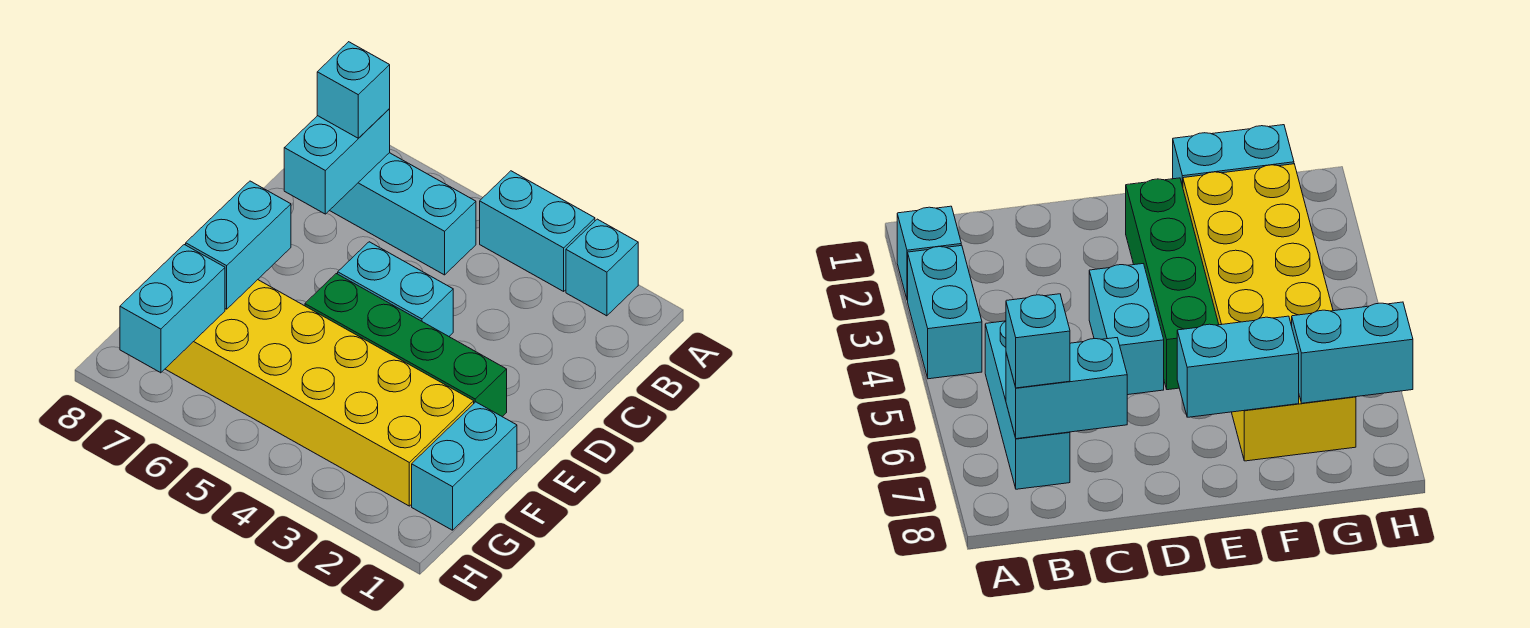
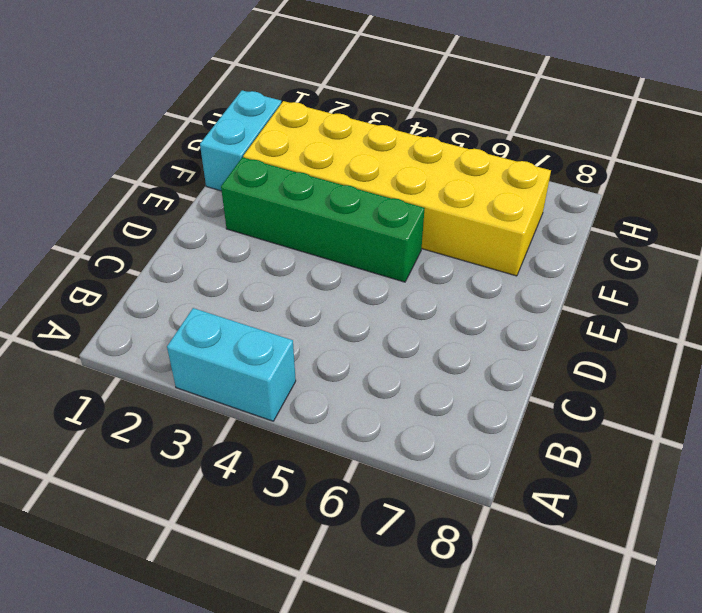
none -> cyan brick A2 level 1
none -> cyan brick B5:B7 level 1

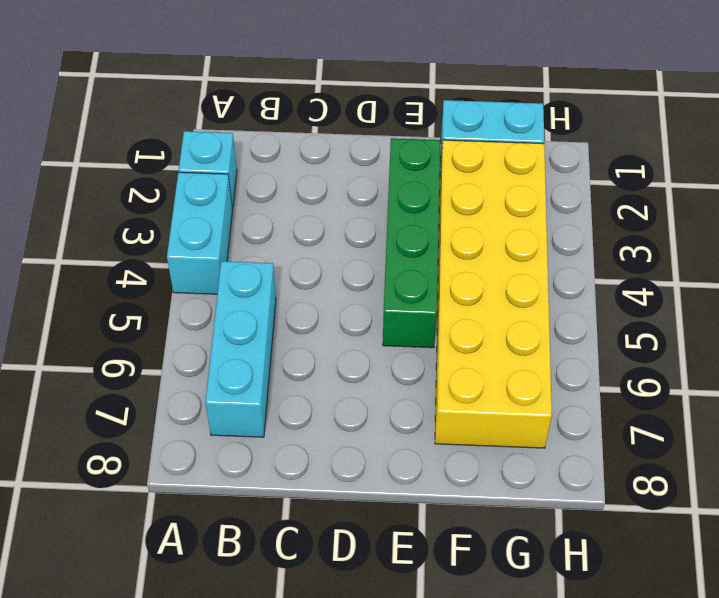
none -> cyan brick D4:D5 level 1
none -> cyan brick B7:C7 level 2

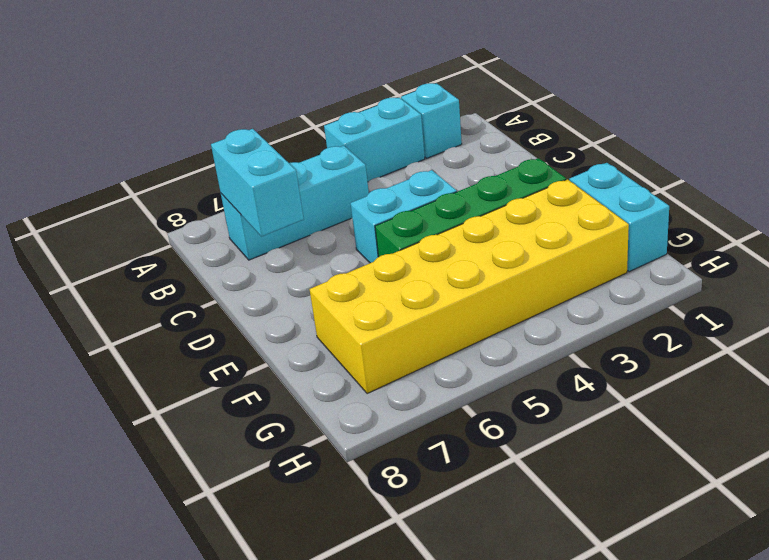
none -> cyan brick E7:F7 level 2
none -> cyan brick G7:H7 level 2

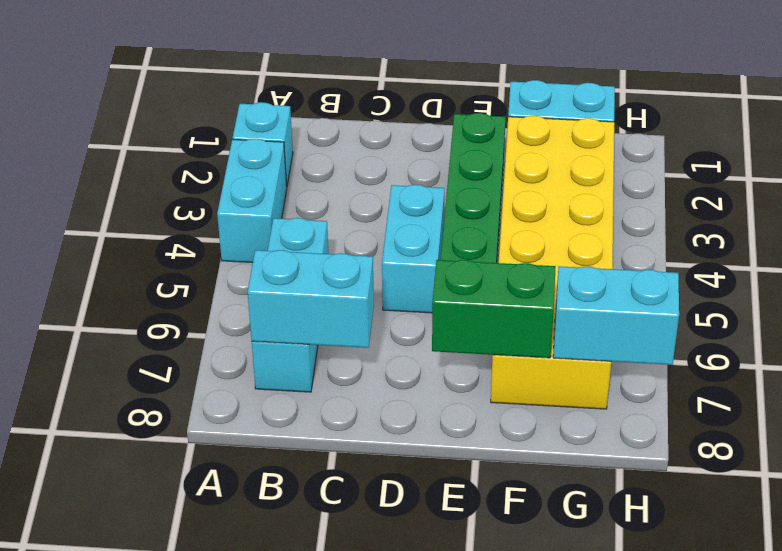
green brick E7:F7 level 2 -> cyan brick E7:F7 level 2
none -> cyan brick B7 level 3

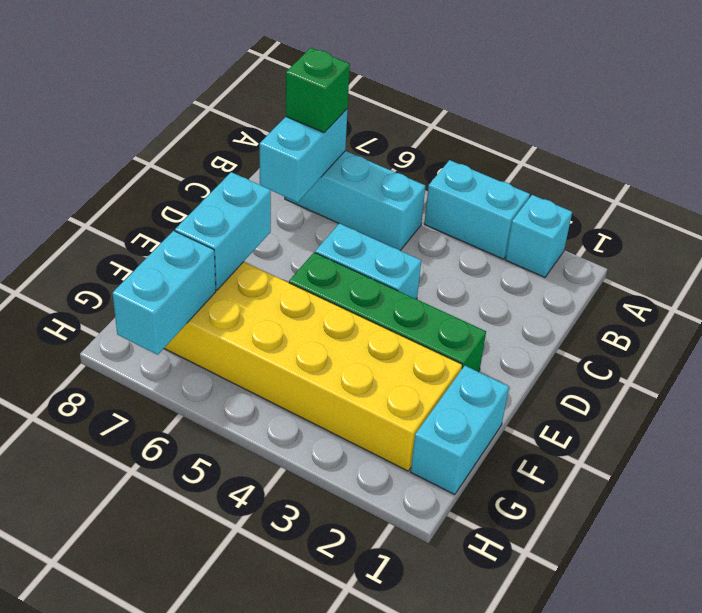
green brick B7 level 3 -> cyan brick B7 level 3

